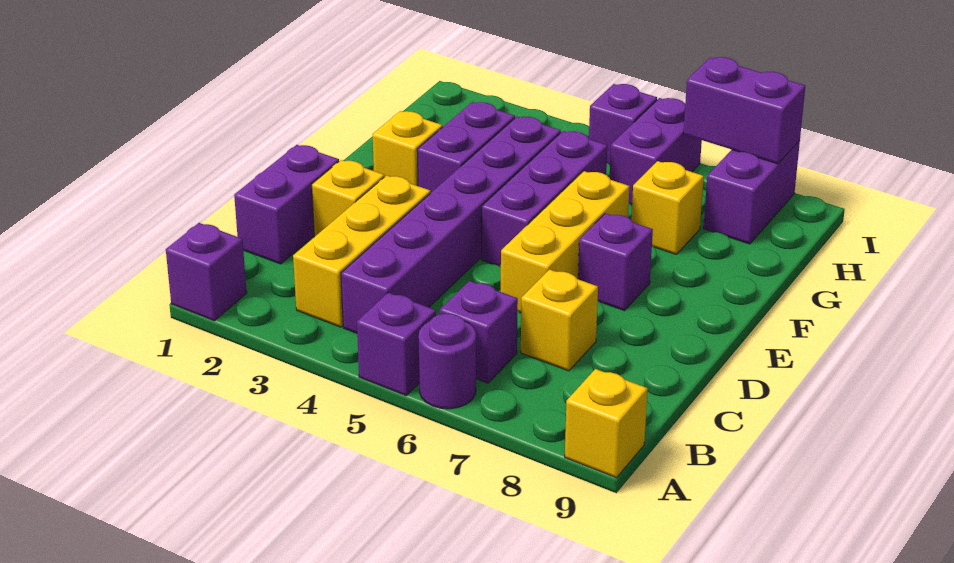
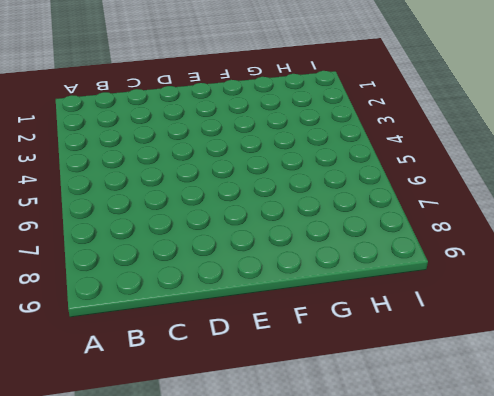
none -> purple brick A1 level 1
none -> purple brick A5 level 1
none -> purple round brick A6 level 1

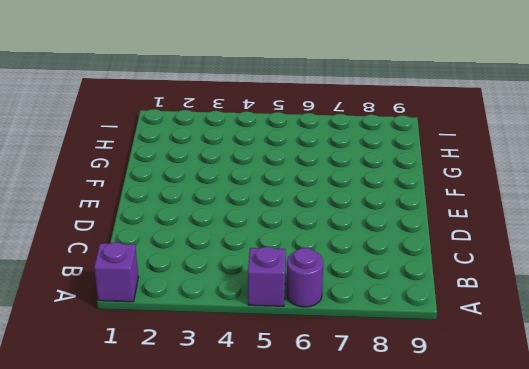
none -> yellow brick A9 level 1
none -> yellow brick B3:D3 level 1
none -> purple brick B4:G4 level 1

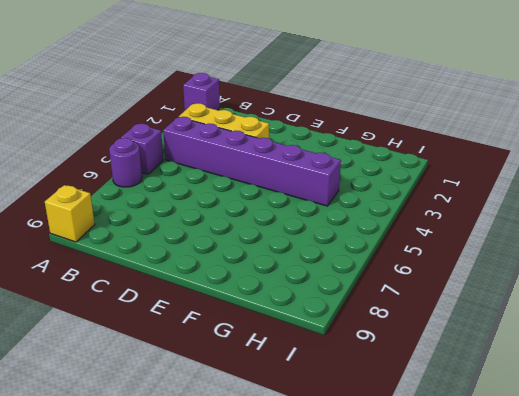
none -> purple brick B6 level 1
none -> purple brick C1:D1 level 1
none -> yellow brick C7 level 1

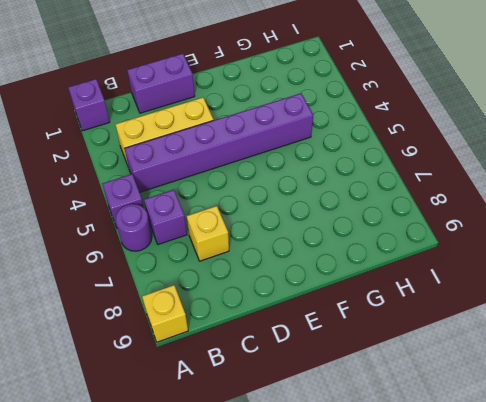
none -> yellow brick D2 level 1
none -> yellow brick D6:F6 level 1
none -> purple brick E5:G5 level 1

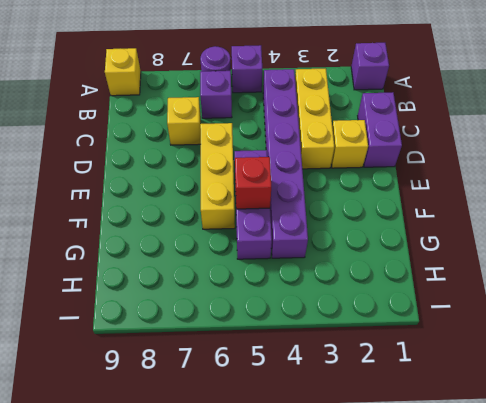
red brick F5 level 2 -> none
none -> purple brick E7 level 1
none -> yellow brick F2 level 1
none -> purple brick F3:G3 level 1

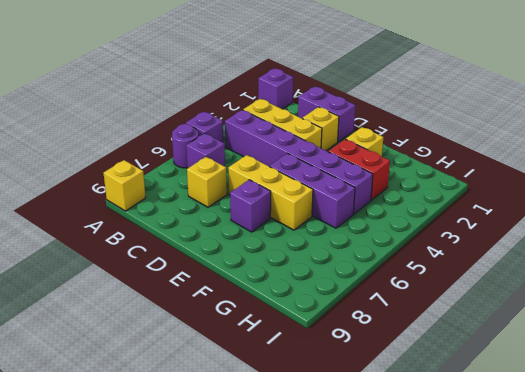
red brick F3:G3 level 1 -> purple brick F3:G3 level 1
none -> yellow brick G7 level 1
none -> purple brick H6:I6 level 1
none -> purple brick H8:I8 level 1

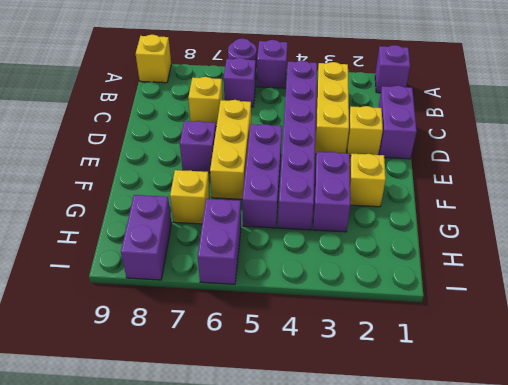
none -> purple brick I5 level 1
none -> purple brick I7:I8 level 2

